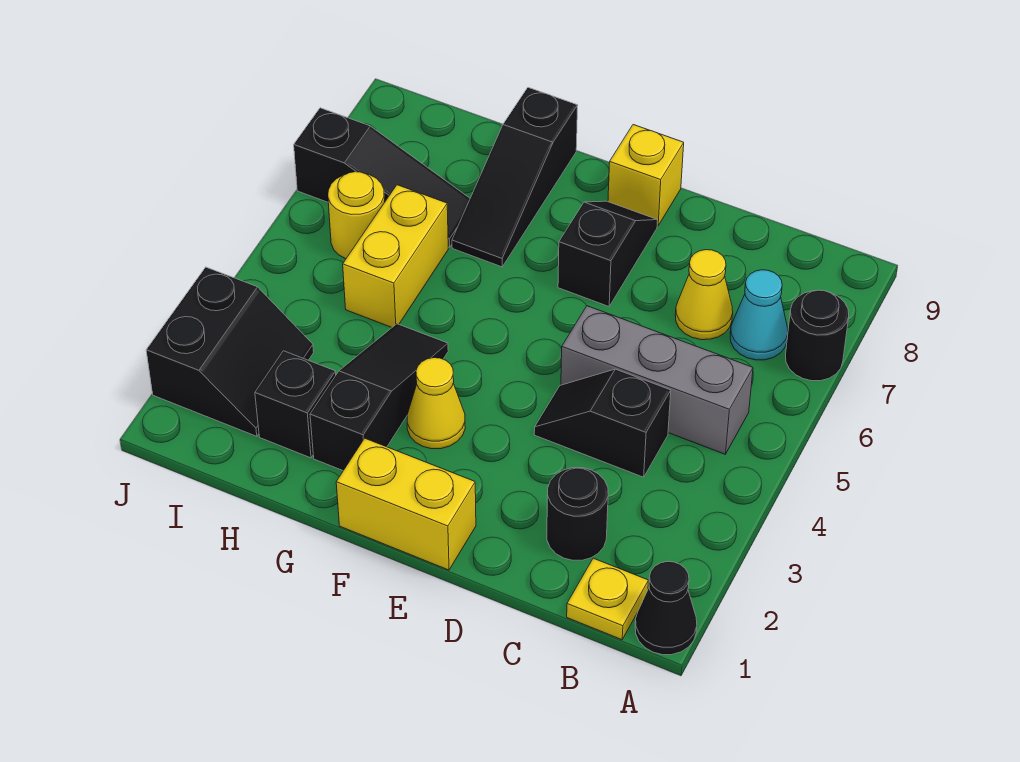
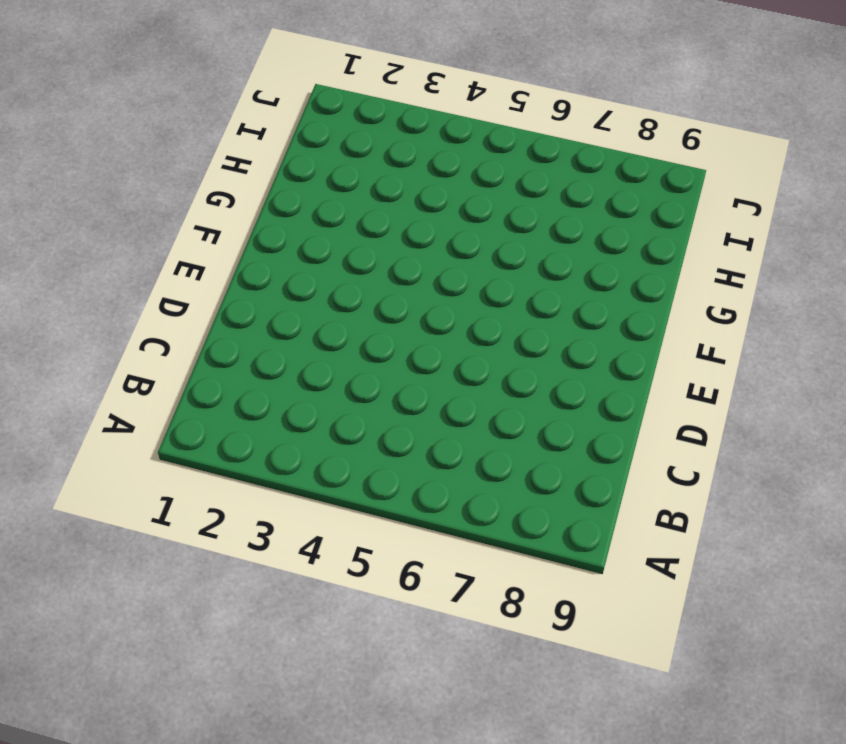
none -> black cone A1 level 1
none -> black round brick A7 level 1
none -> yellow plate B1 level 1

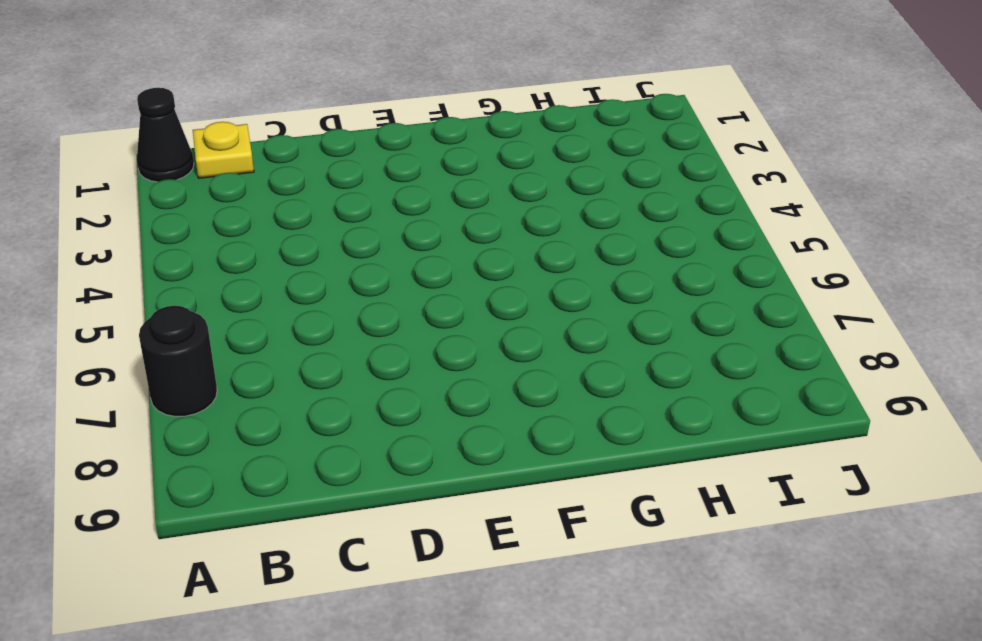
none -> grey brick B5:D5 level 1
none -> cyan cone B7 level 1
none -> black round brick C2 level 1

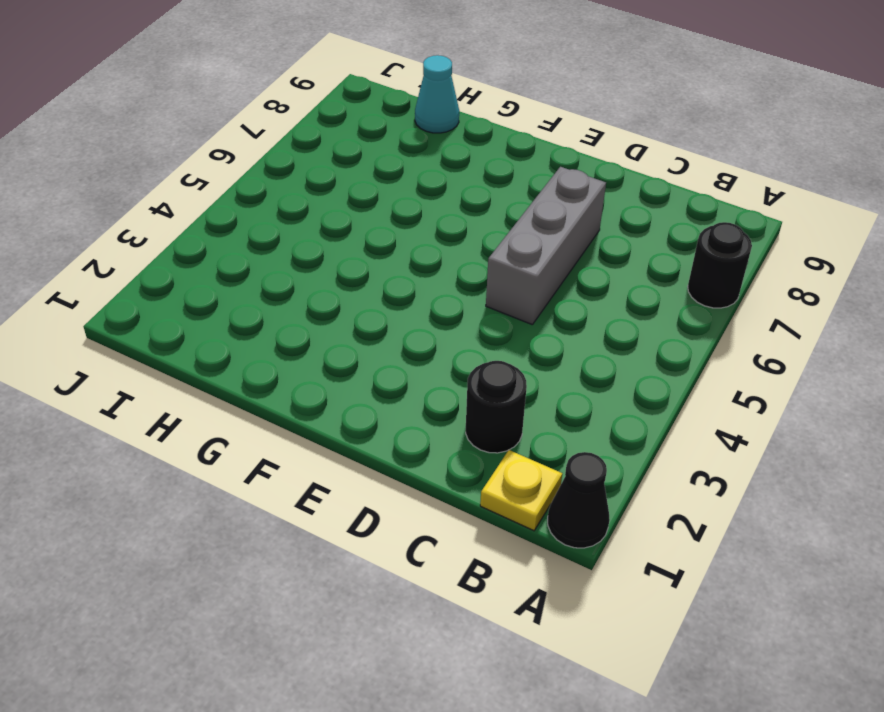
grey brick D5:D7 level 1 -> grey brick B5:D5 level 1
cyan cone H9 level 1 -> cyan cone B7 level 1
none -> black slope C4:D4 level 1 top C
none -> yellow cone C7 level 1
none -> yellow brick E1:F1 level 1

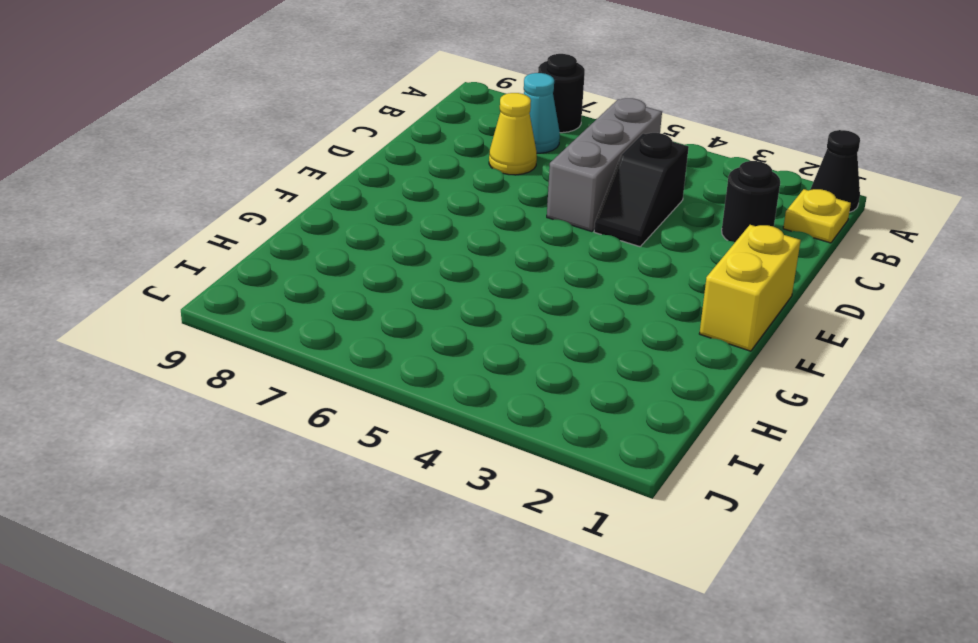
none -> black slope E7:E8 level 1 top 7
none -> yellow brick E9 level 1
none -> yellow cone F3 level 1

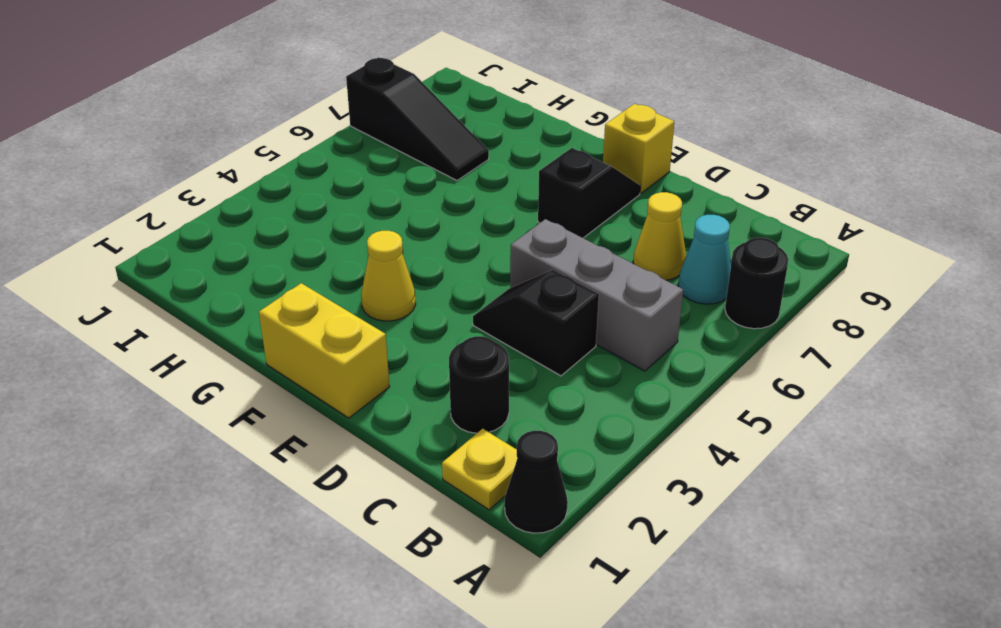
none -> black slope G2:G4 level 1 top 2
none -> black slope G7:G9 level 1 top 9
none -> black brick H2 level 1

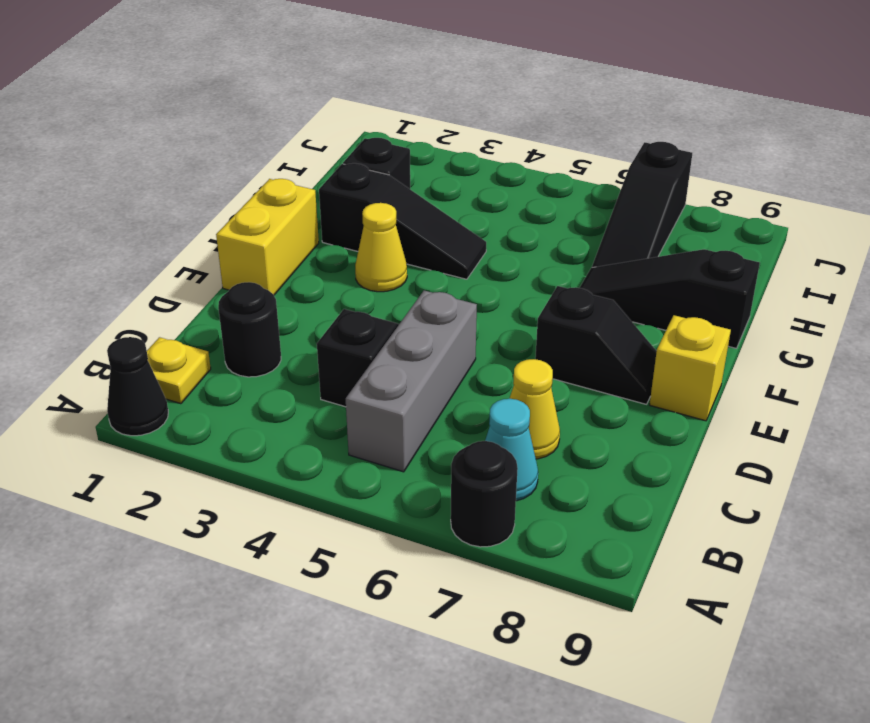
none -> yellow brick H5:H6 level 1
none -> black slope I2:J3 level 1 top J
none -> yellow round brick I6 level 1

